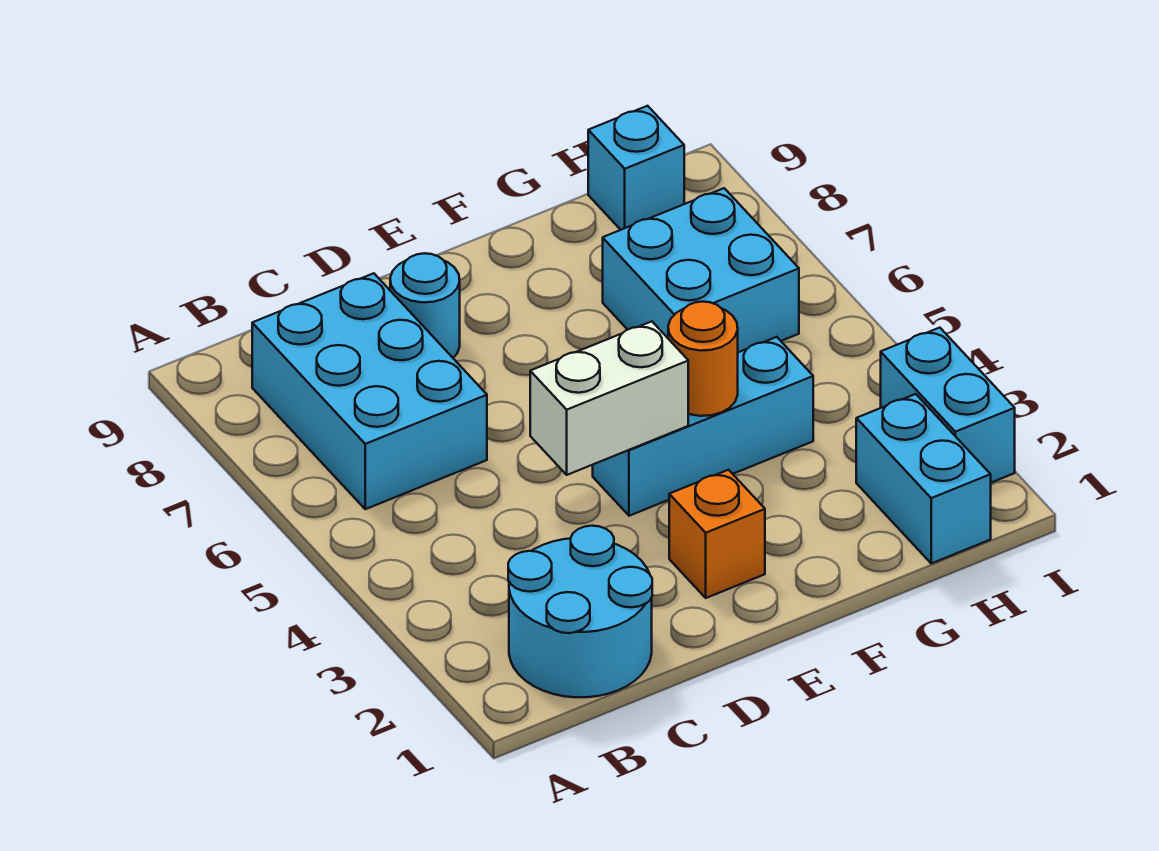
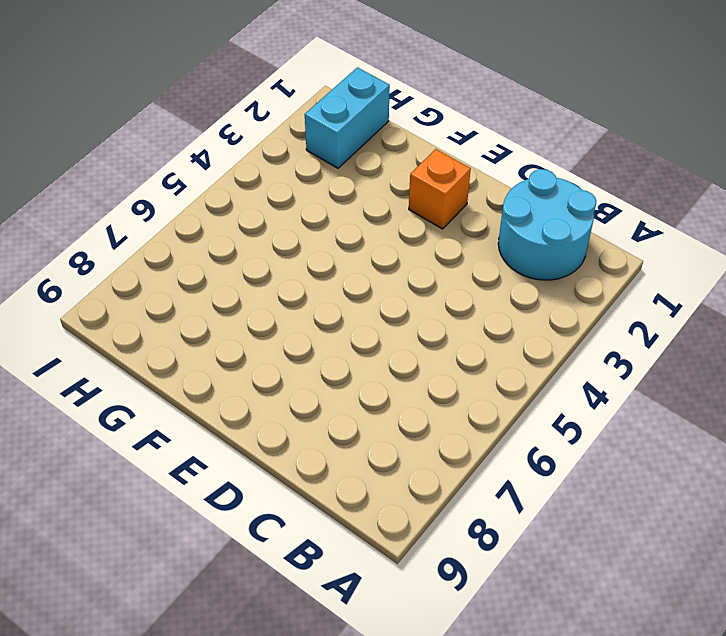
none -> cyan brick B6:C8 level 1
none -> cyan round brick D8 level 1

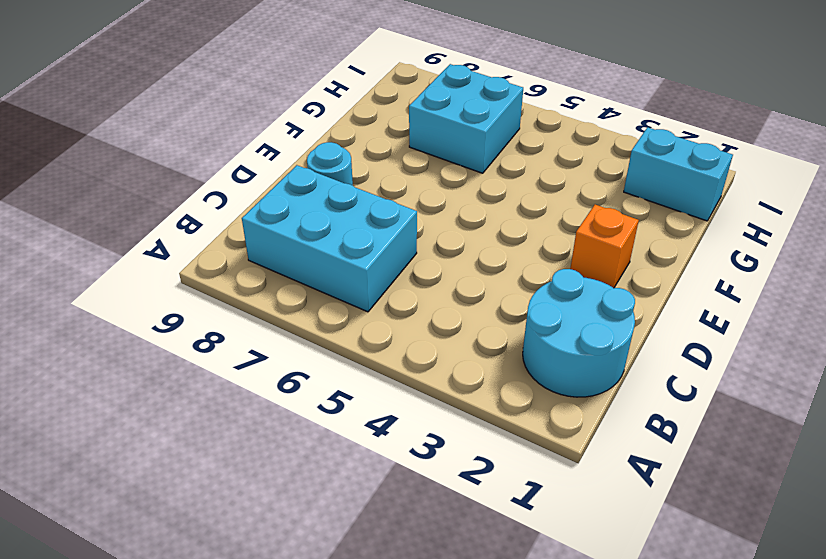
none -> cyan brick E4:G4 level 1
none -> cyan brick H9 level 1

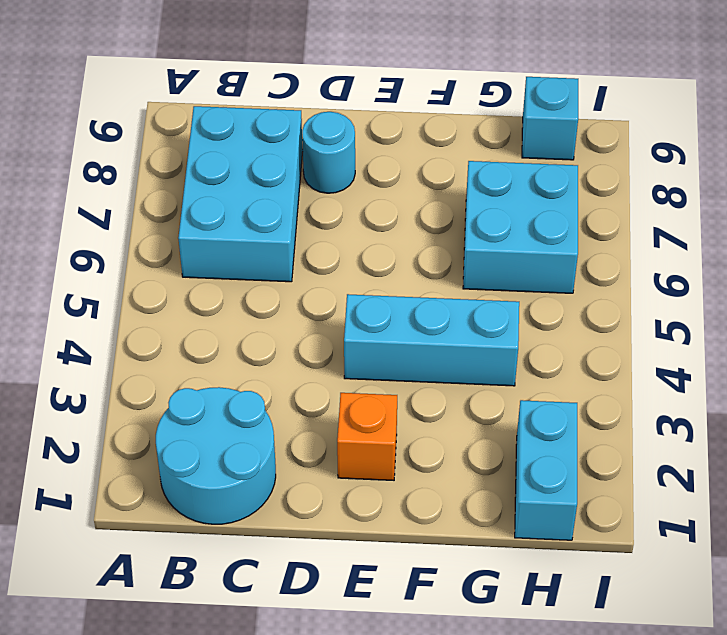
none -> cyan brick I2:I3 level 1
none -> white brick D4:E4 level 2

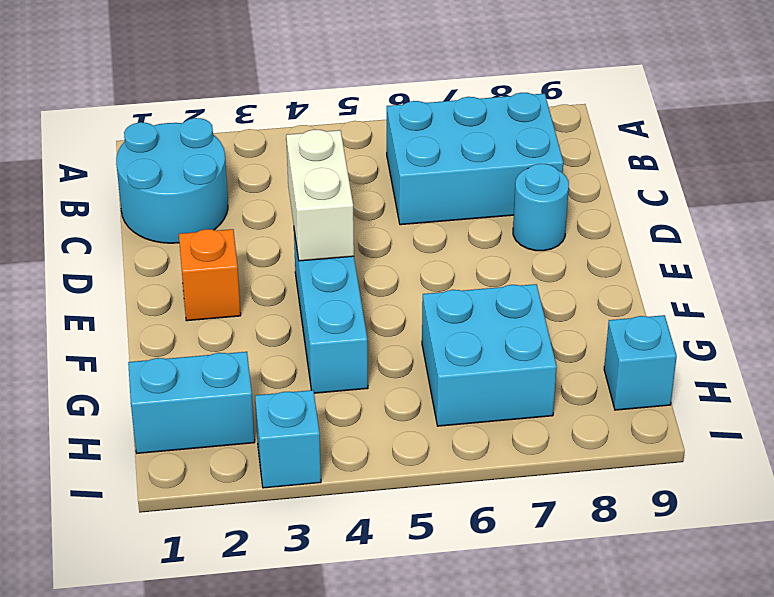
cyan brick I3 level 1 -> cyan brick I2:I3 level 1
none -> orange round brick F4 level 2

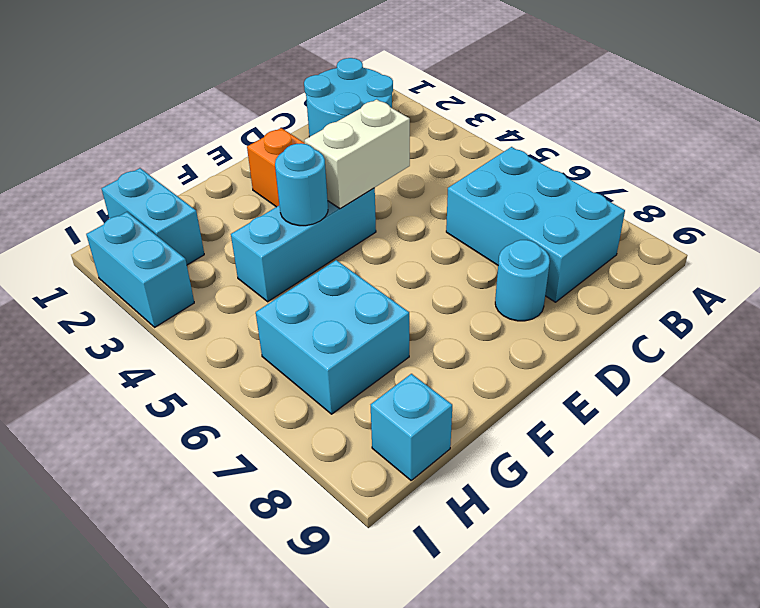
cyan round brick F4 level 2 -> orange round brick F4 level 2

